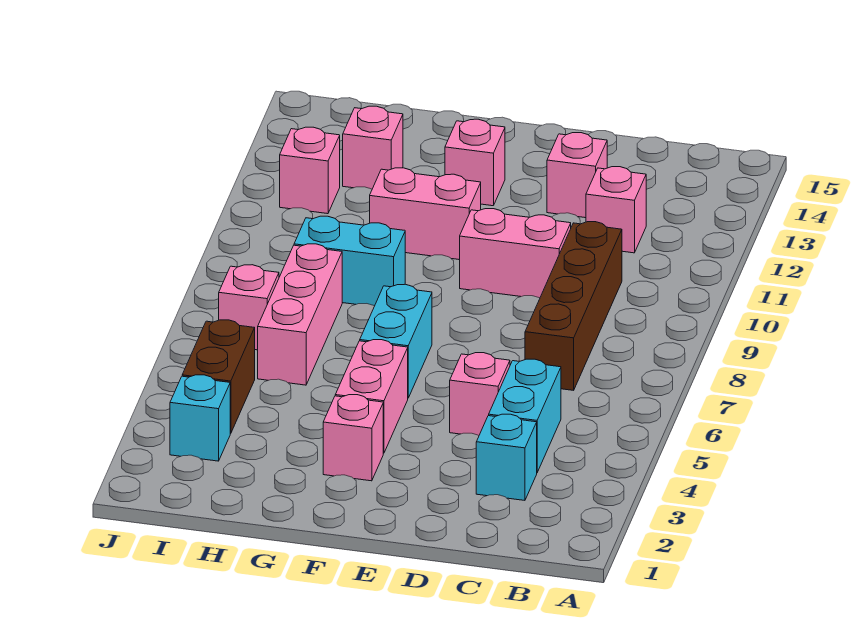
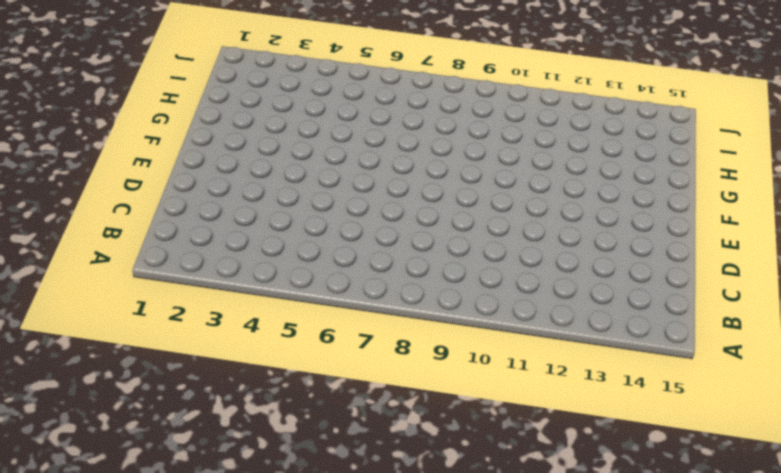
none -> cyan brick C3 level 1
none -> cyan brick C4:C5 level 1
none -> brown brick C7:C10 level 1

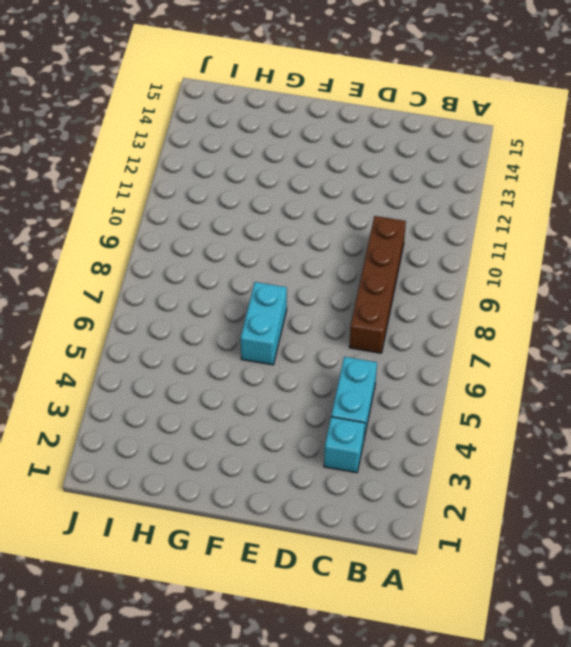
none -> pink brick C12 level 1
none -> pink brick D5 level 1
none -> pink brick D10:E10 level 1

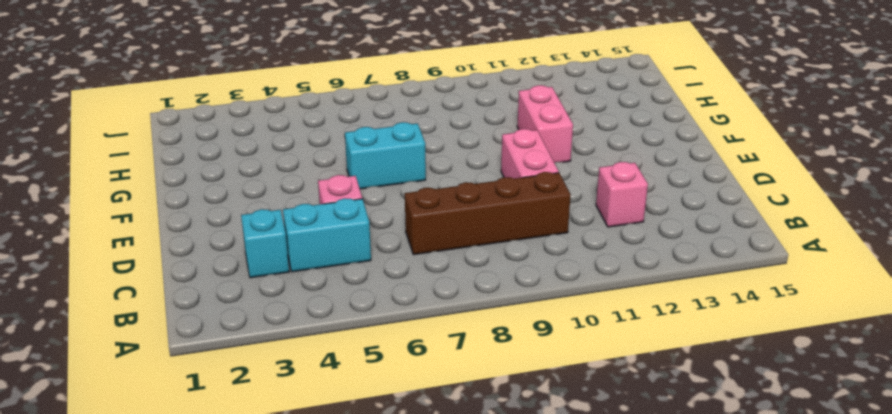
none -> pink brick D13 level 1
none -> pink brick F3 level 1
none -> pink brick F4:F5 level 1

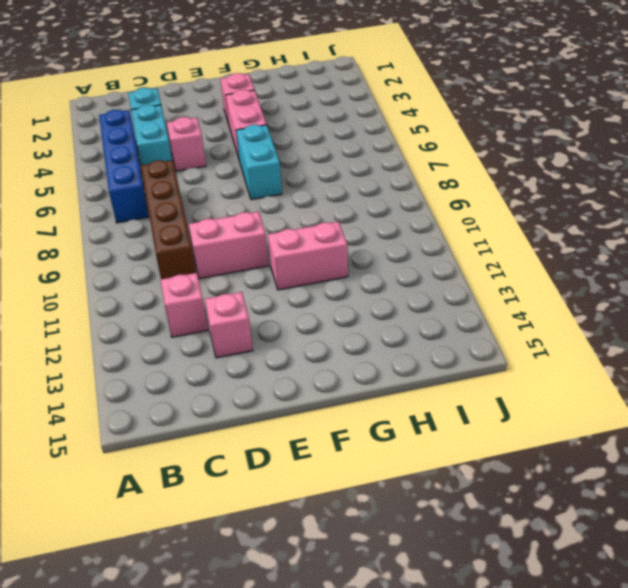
blue brick B4:B7 level 1 -> none
none -> pink brick F13 level 1
none -> cyan brick G9:H9 level 1
none -> pink brick H6:H8 level 1

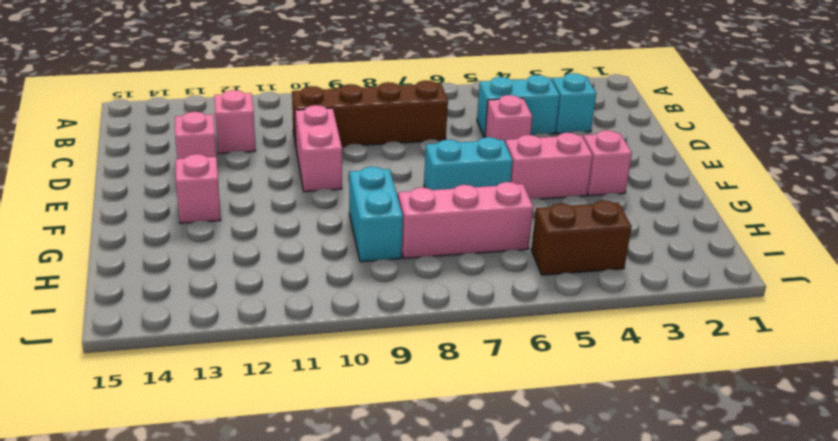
none -> pink brick F11:G11 level 1
none -> pink brick H13 level 1
none -> cyan brick I3 level 1

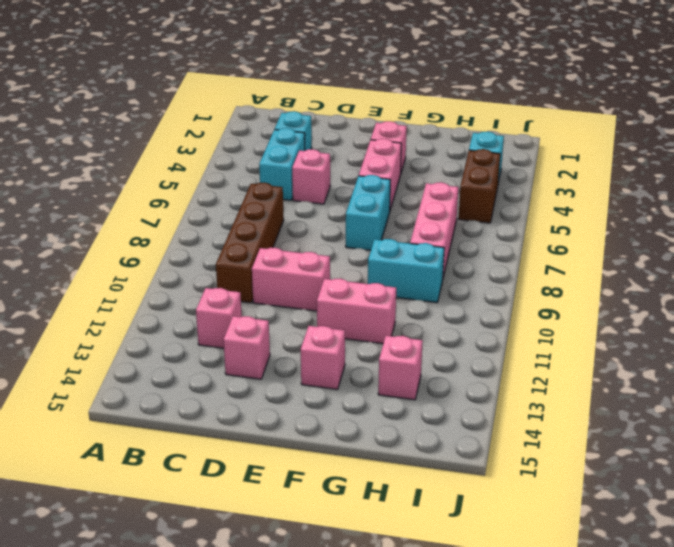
none -> pink brick I7 level 1
none -> pink brick I12 level 1

